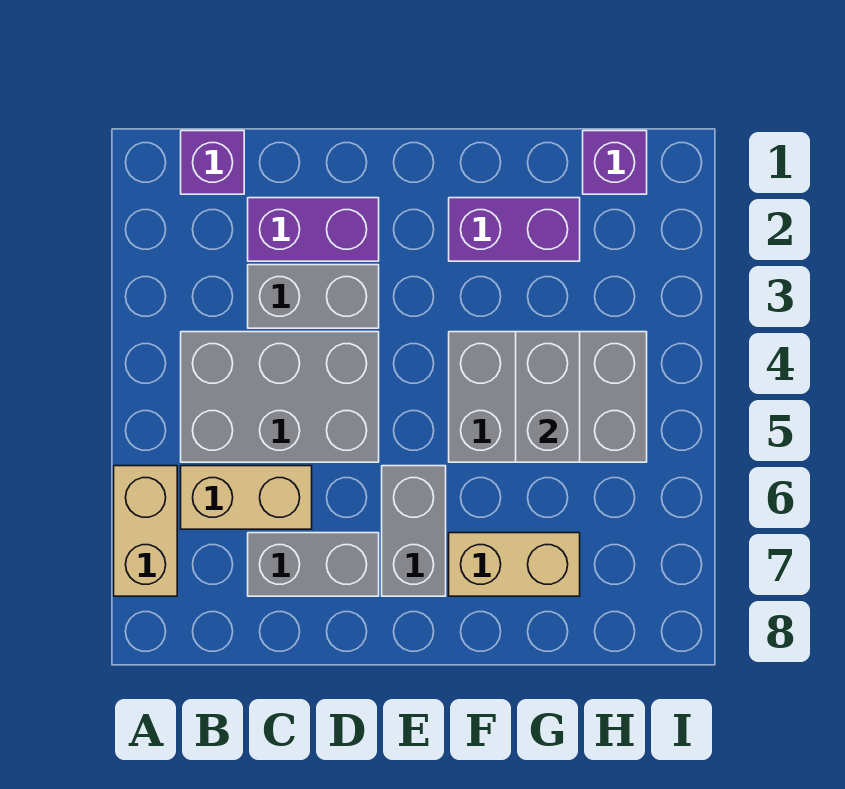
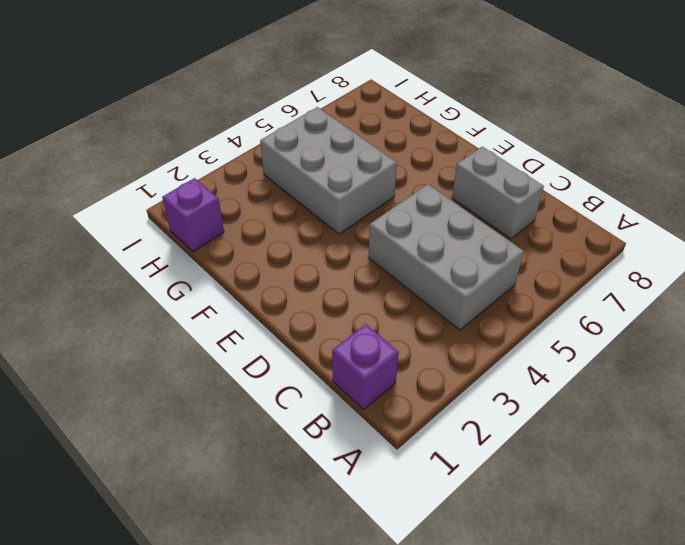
none -> tan brick A6:A7 level 1
none -> tan brick B6:C6 level 1
none -> purple brick C2:D2 level 1

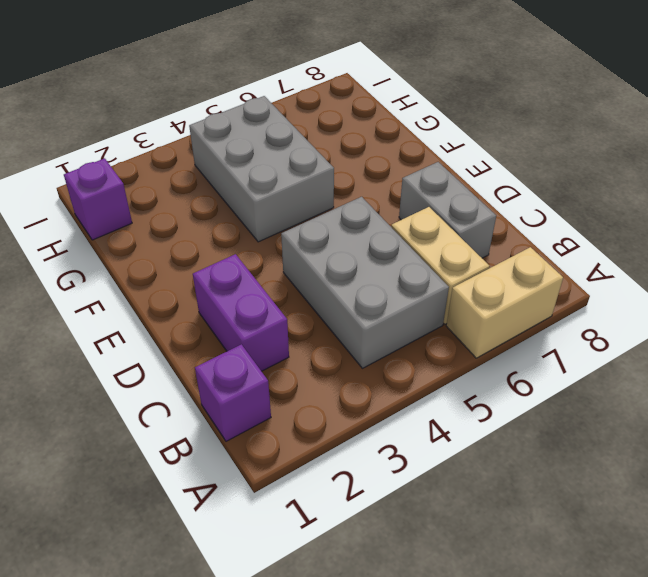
none -> grey brick C3:D3 level 1
none -> grey brick E6:E7 level 1
none -> purple brick F2:G2 level 1

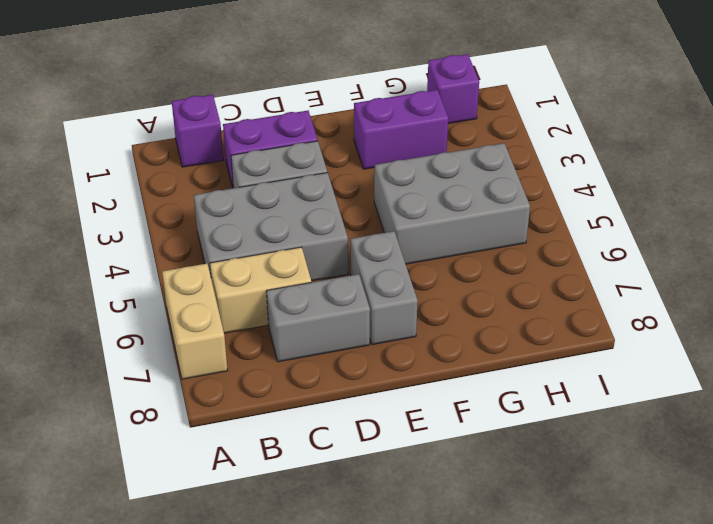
none -> tan brick F7:G7 level 1
none -> grey brick G4:G5 level 2

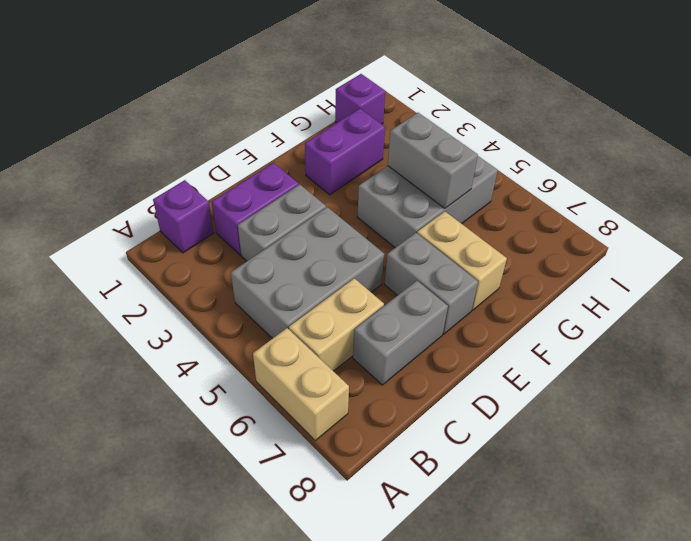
tan brick F6:F7 level 1 -> tan brick F7:G7 level 1

